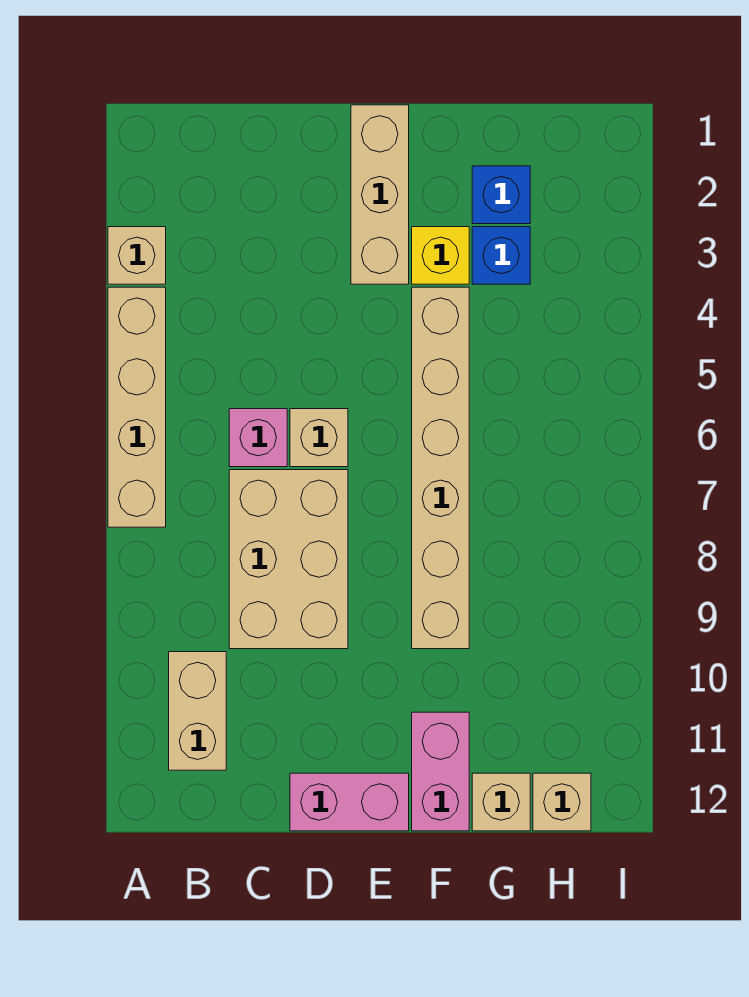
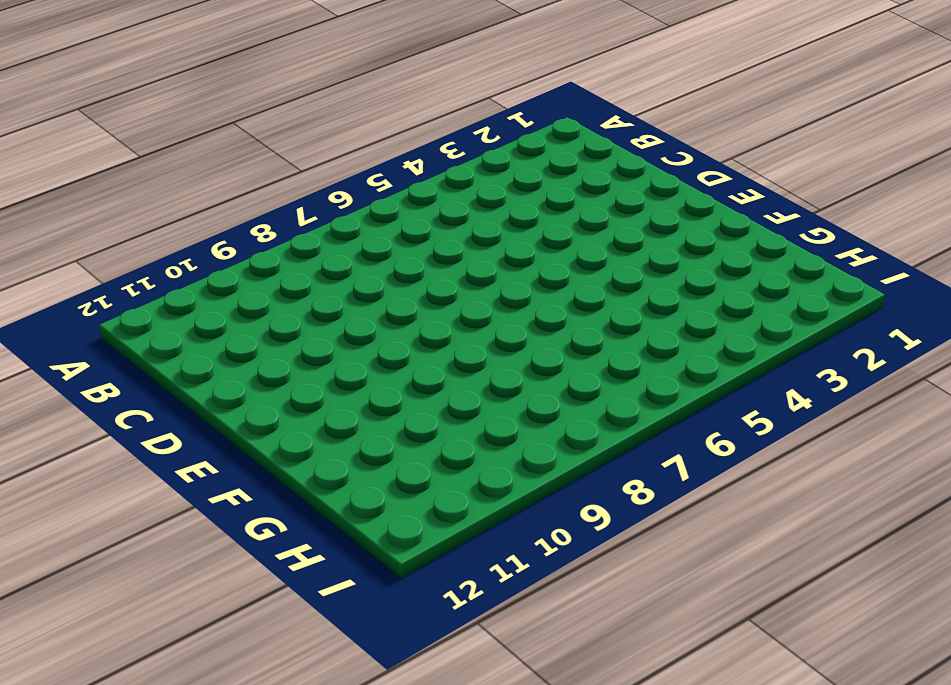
none -> tan brick A3 level 1
none -> tan brick A4:A7 level 1
none -> tan brick B10:B11 level 1

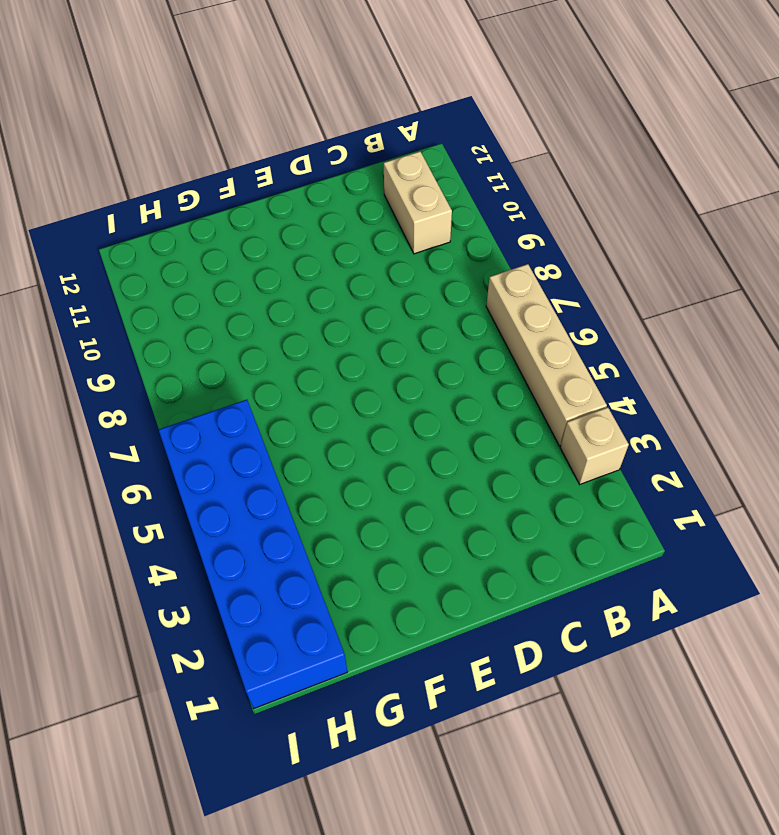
blue brick H1:I6 level 1 -> none
none -> pink brick C6 level 1
none -> tan brick C7:D9 level 1
none -> tan brick D6 level 1

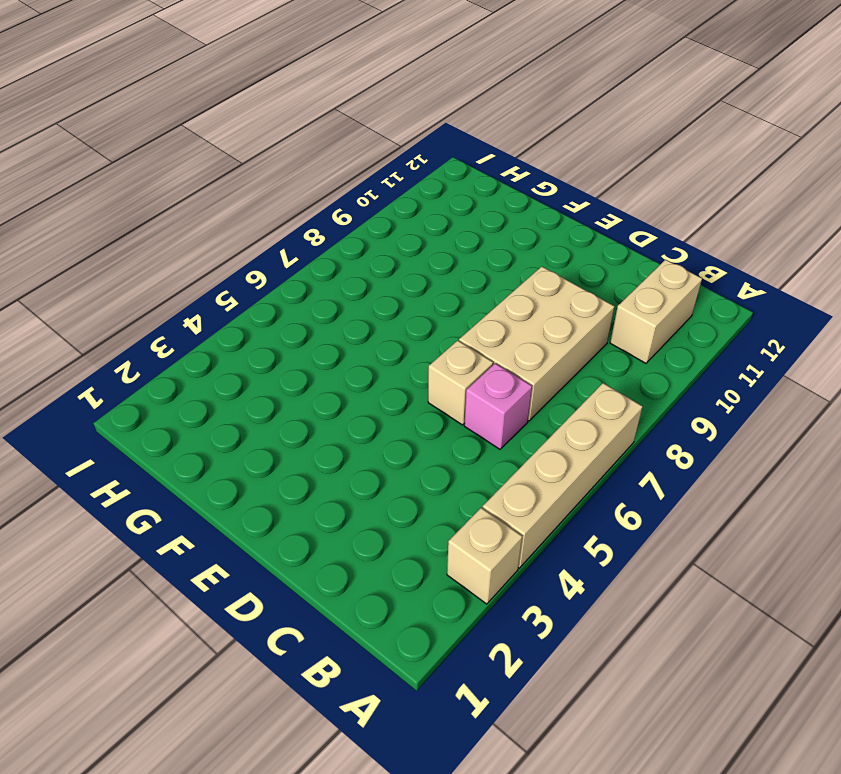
none -> pink brick D12:E12 level 1
none -> tan brick E1:E3 level 1
none -> yellow brick F3 level 1

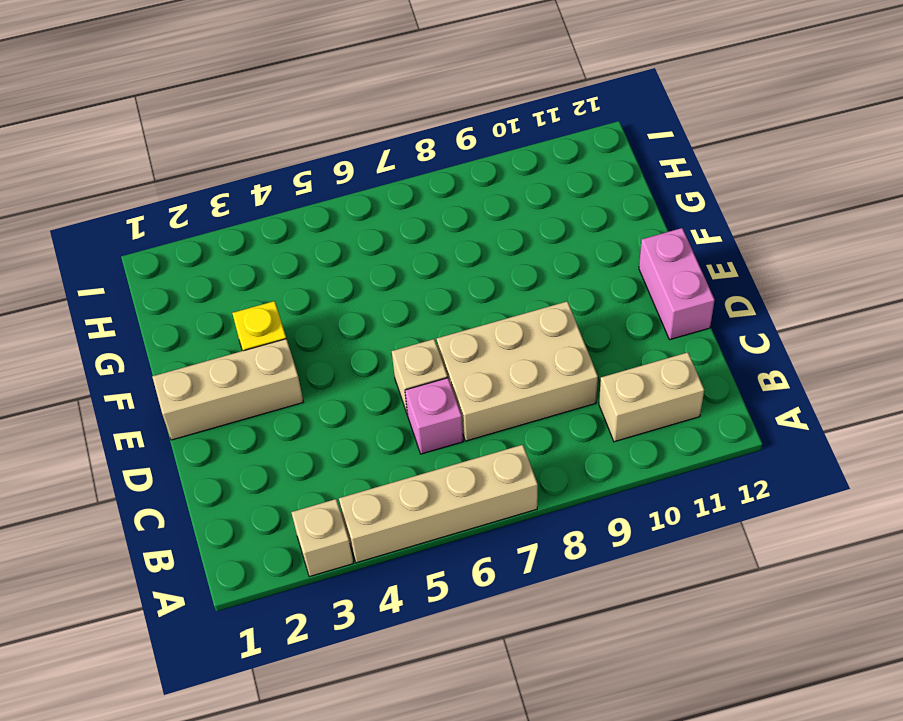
none -> tan brick F4:F9 level 1
none -> pink brick F11:F12 level 1
none -> blue brick G2 level 1

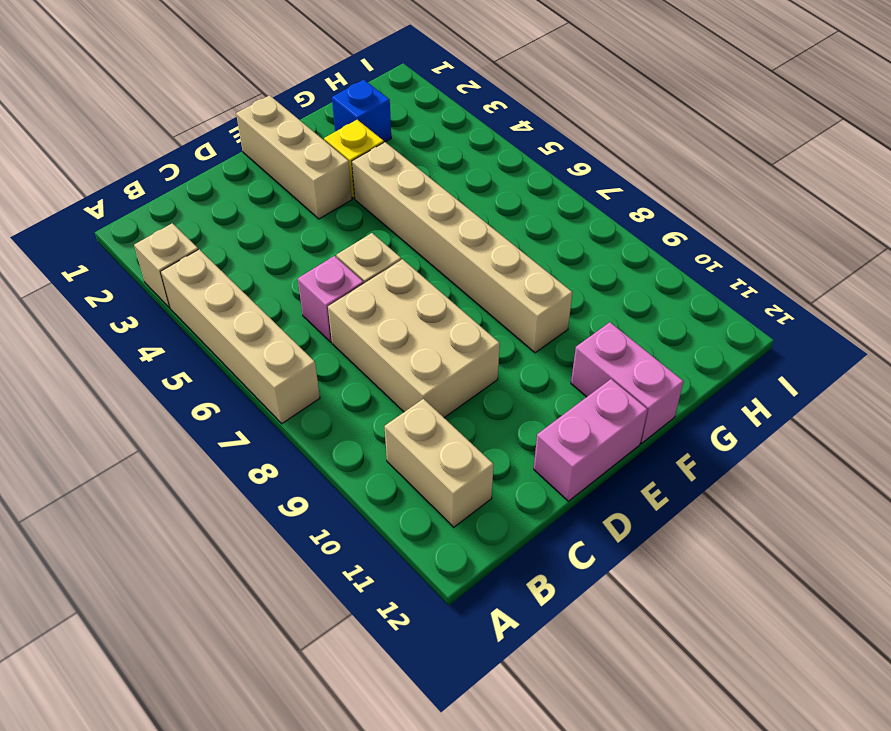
none -> blue brick G3 level 1
none -> tan brick G12 level 1
none -> tan brick H12 level 1

